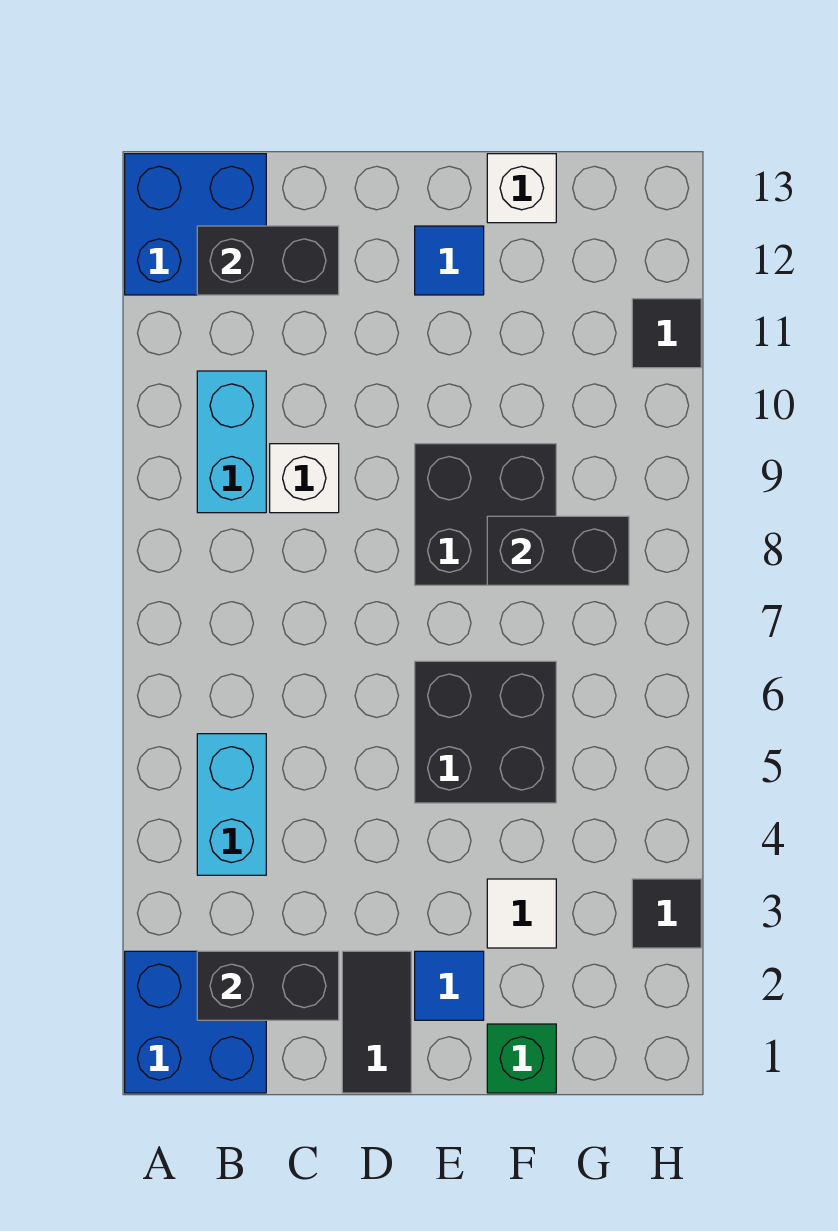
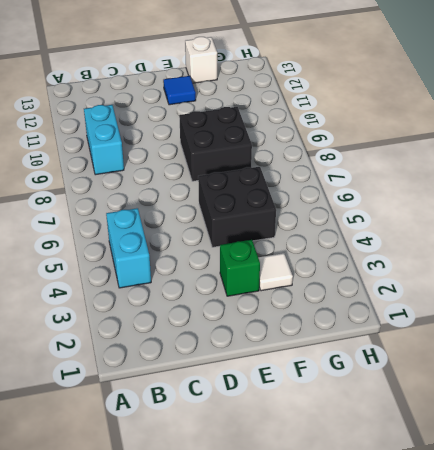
green brick E3 level 1 -> green brick F1 level 1
none -> blue brick A1:B2 level 1
none -> blue brick A12:B13 level 1
none -> white brick C9 level 1

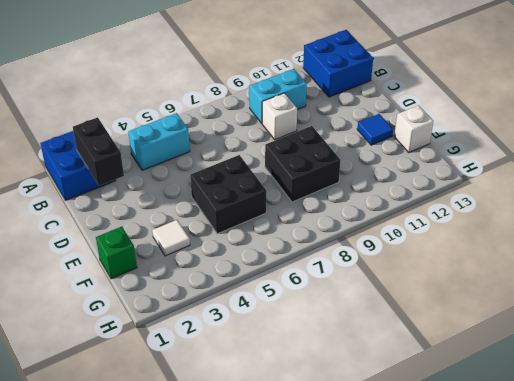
none -> black tile D1:D2 level 1
none -> blue tile E2 level 1
none -> black tile H3 level 1

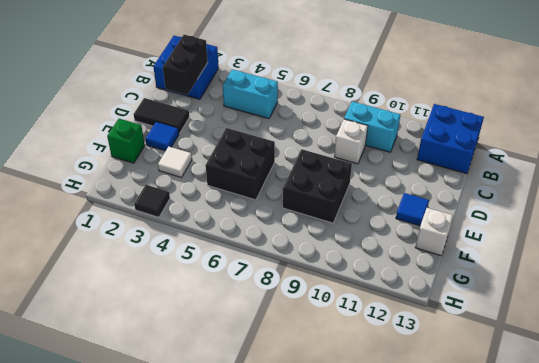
none -> black tile H11 level 1
none -> black brick B12:C12 level 2
none -> black brick F8:G8 level 2

